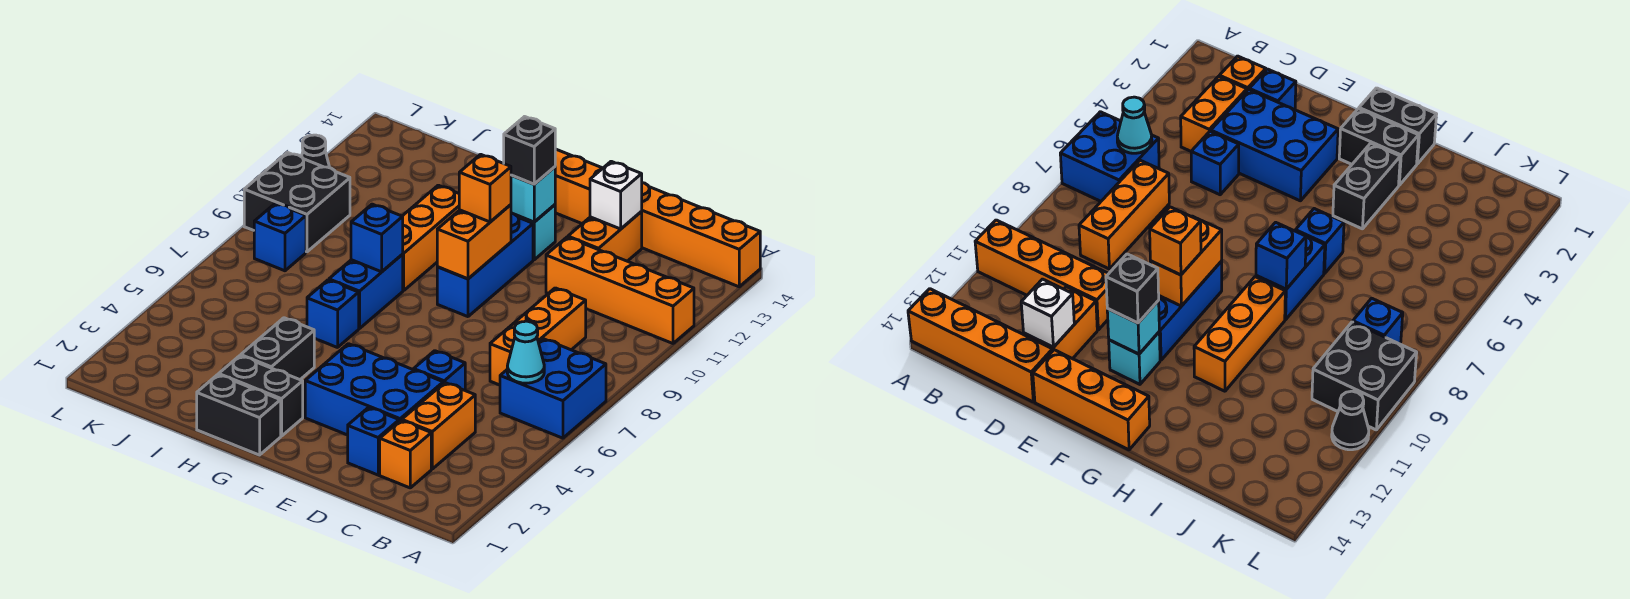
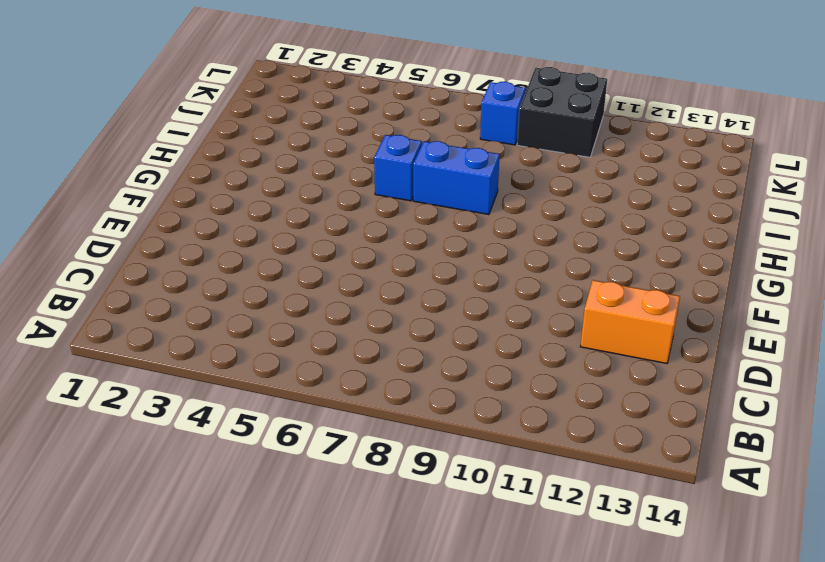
none -> blue brick A6:B7 level 1
none -> orange brick A11:D11 level 1
none -> orange brick A14:D14 level 1

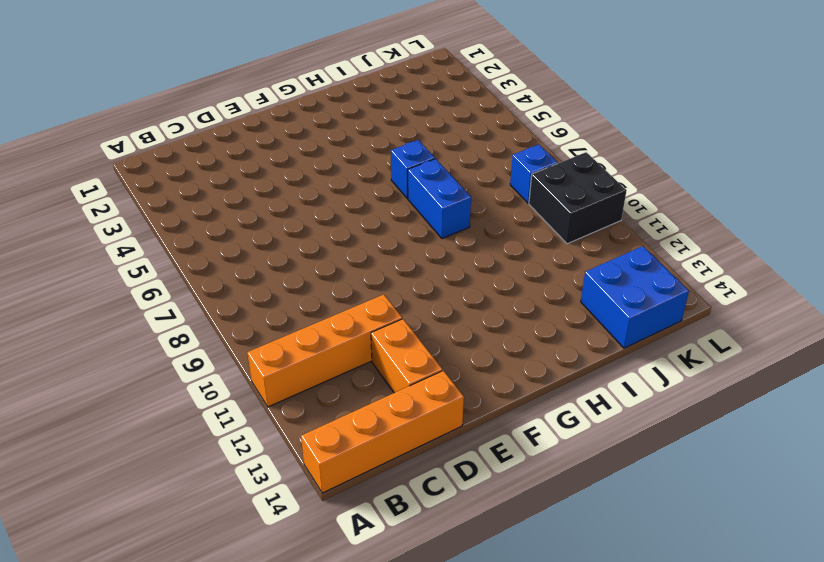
blue brick J13:K14 level 1 -> blue brick A6:B7 level 1
none -> orange brick C2 level 1
none -> orange brick C3:C4 level 1
none -> orange brick C7:C9 level 1

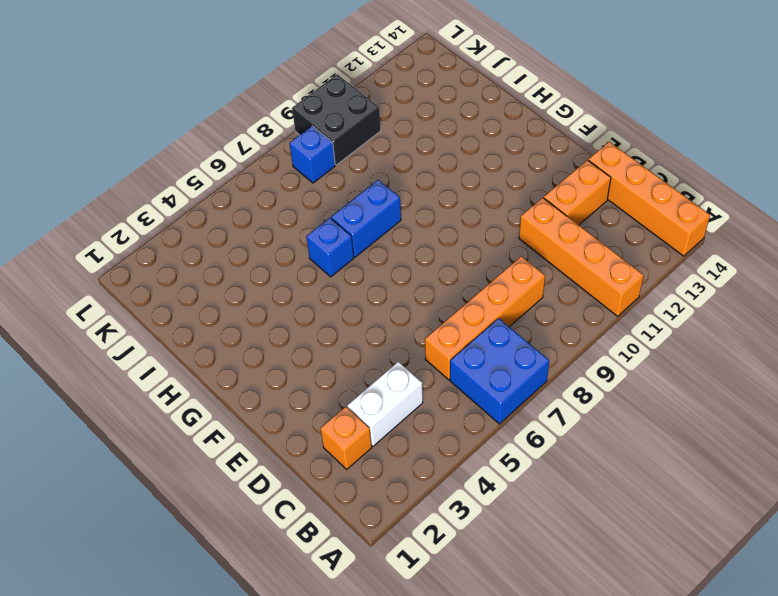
white brick C3:C4 level 1 -> orange brick C3:C4 level 1
orange brick C6:C9 level 1 -> orange brick C7:C9 level 1
none -> blue brick D2 level 1
none -> blue brick D3:F4 level 1
none -> blue brick D5 level 1

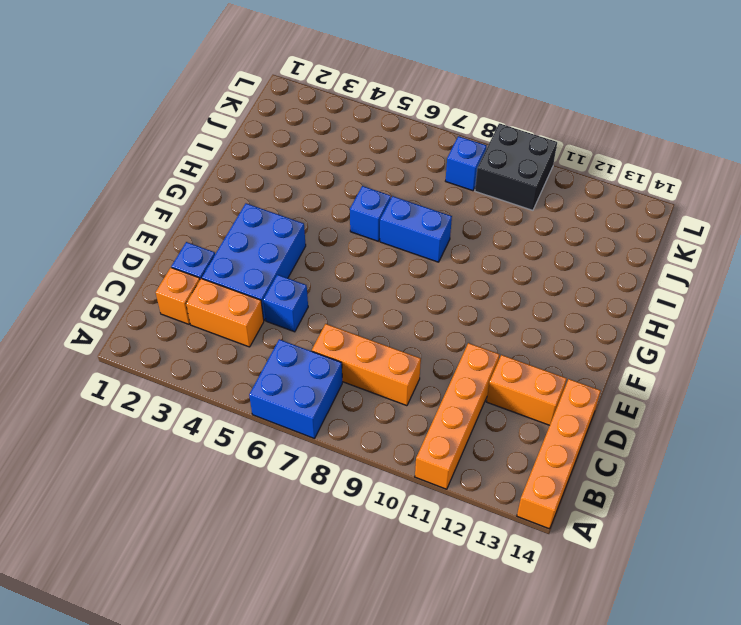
none -> orange brick E14:G14 level 1
none -> blue brick F9:F11 level 1
none -> cyan brick F12 level 1

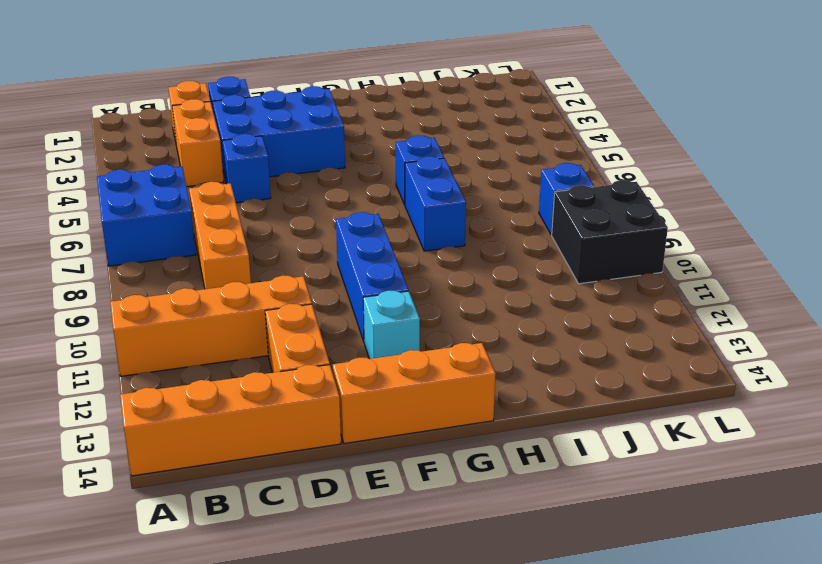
none -> black brick G1:H1 level 1
none -> black brick G2:H2 level 1
none -> black brick H3:H4 level 1

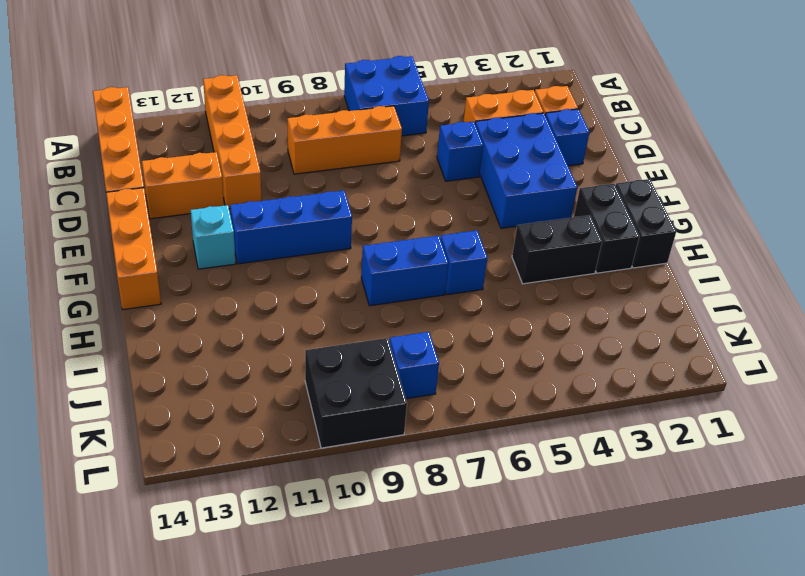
none -> orange brick H9:H11 level 1
none -> black cone L11 level 1
none -> cyan cone B6 level 2

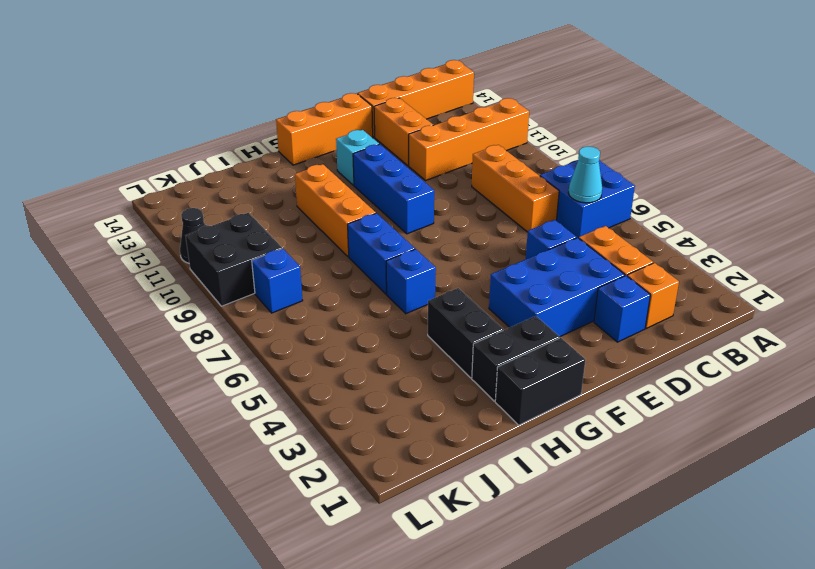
none -> white brick D13 level 2
none -> orange brick F9:F10 level 2
none -> cyan brick F12 level 2

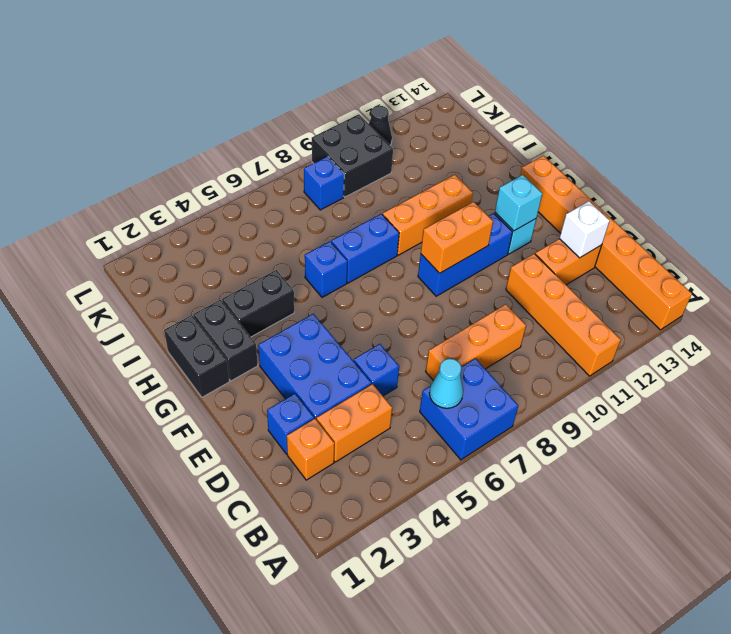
none -> blue brick H8 level 2
none -> orange brick F10 level 3
none -> black brick F12 level 3

